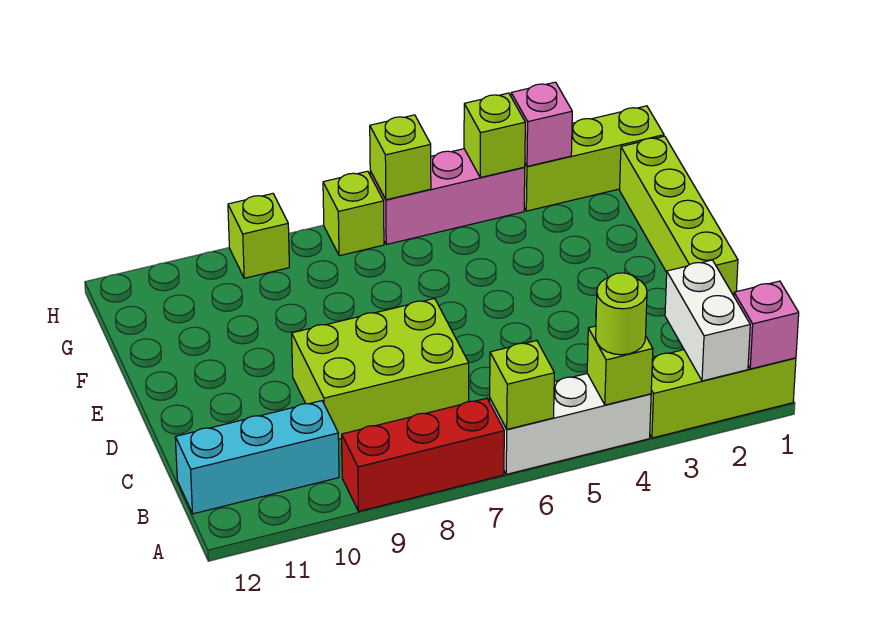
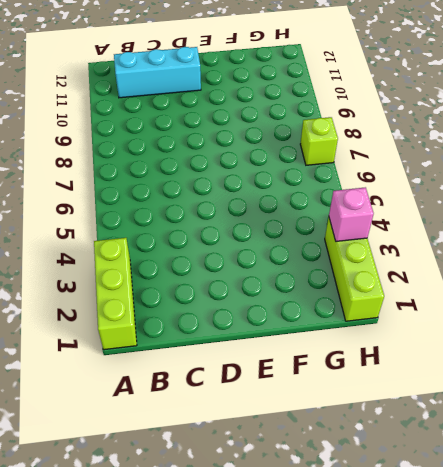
cyan brick B11:D11 level 1 -> cyan brick B10:B12 level 1
none -> white brick A4:A6 level 1
none -> red brick A7:A9 level 1
none -> lime brick C7:D9 level 1

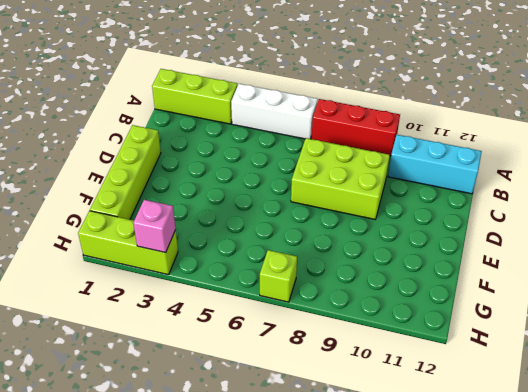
none -> pink brick H4:H6 level 1
none -> lime brick H9 level 1
none -> pink brick A1 level 2

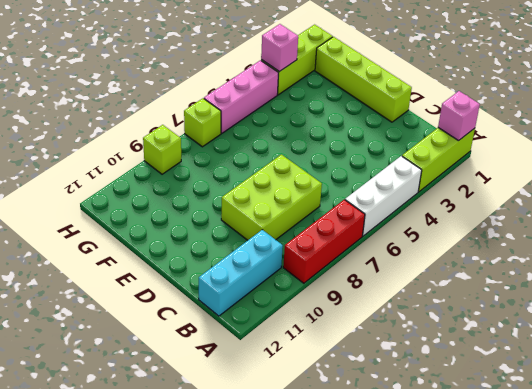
none -> white brick A2:B2 level 2
none -> lime brick A4 level 2
none -> lime brick A6 level 2

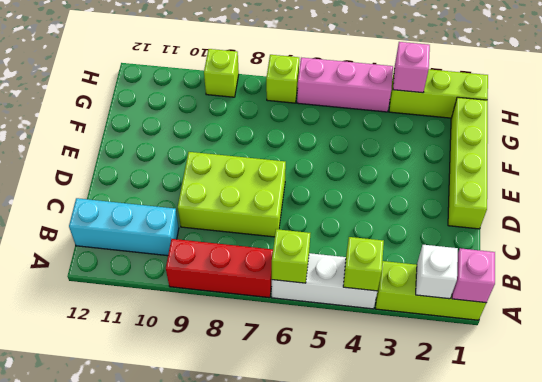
white brick A2 level 2 -> white brick A2:B2 level 2
none -> lime brick H4 level 2
none -> lime brick H6 level 2
none -> lime round brick A4 level 3

